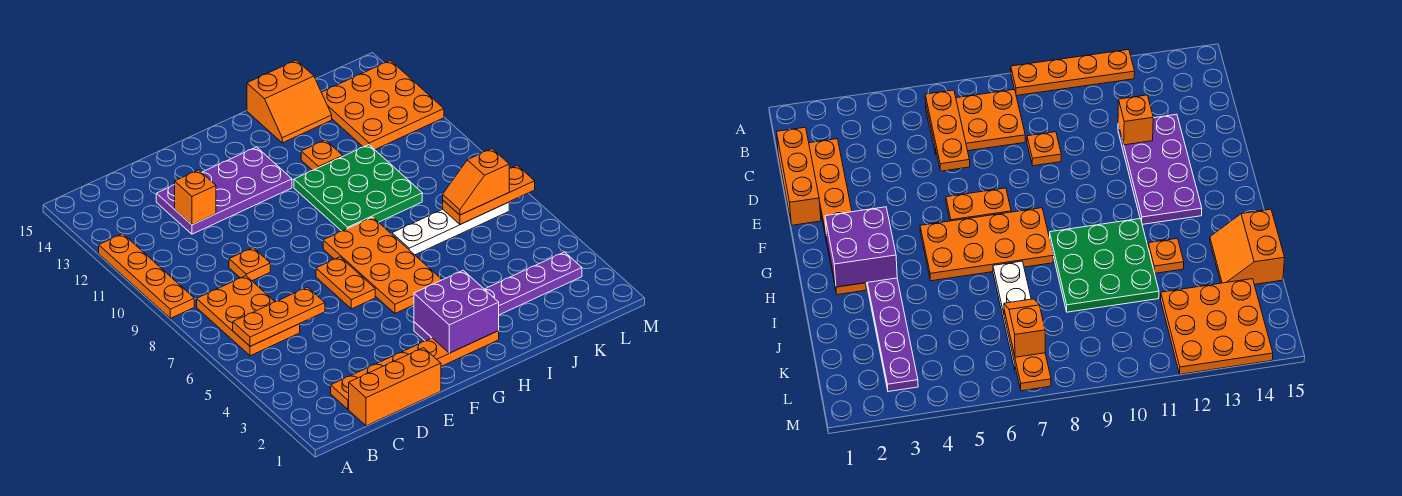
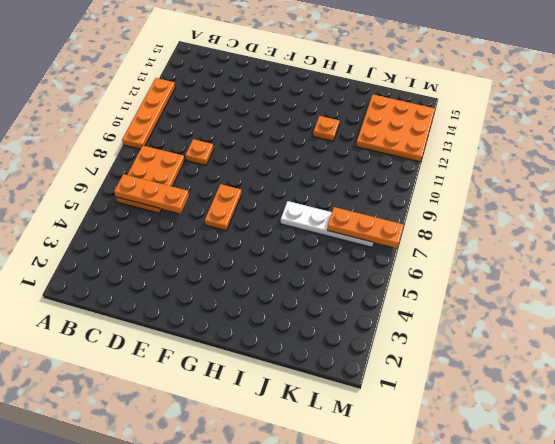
none -> orange brick C1:E1 level 1
none -> orange plate C2:H2 level 1
none -> purple plate D12:G13 level 1

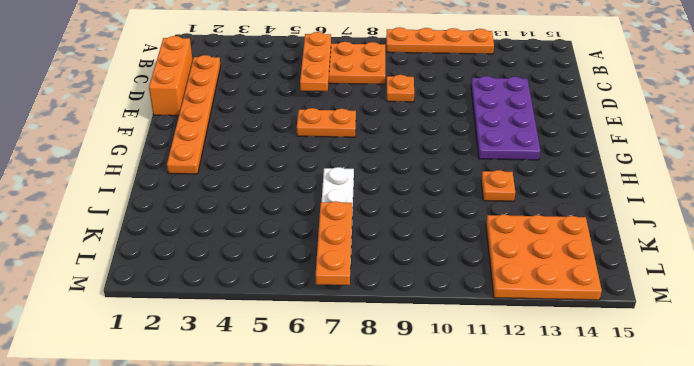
none -> purple plate G3:L3 level 1
none -> orange plate G5:H8 level 1
none -> green plate H9:J11 level 1

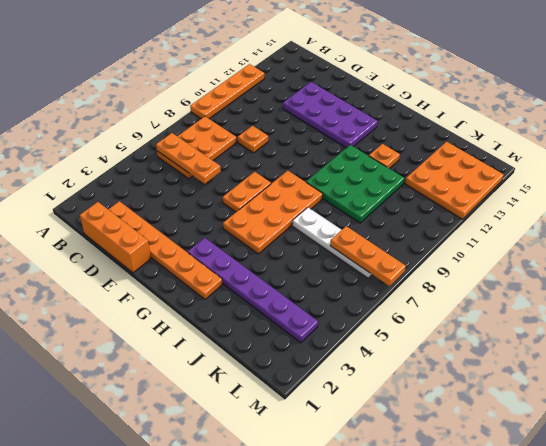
none -> orange slope I14:J15 level 1 top 15
none -> orange brick D12 level 2
none -> purple brick G2:H3 level 2

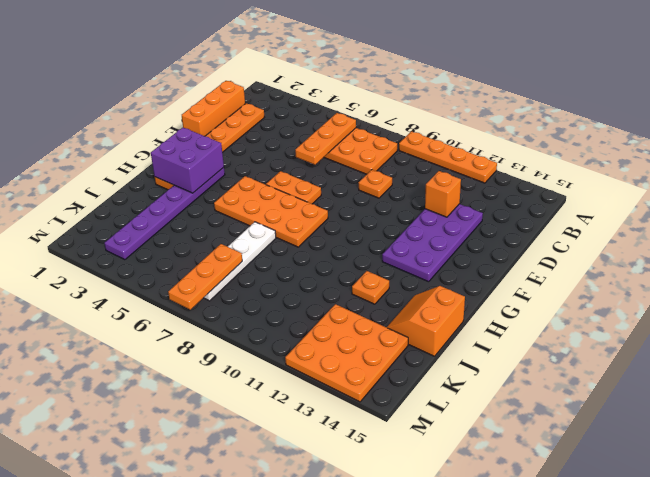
none -> green plate H9:J11 level 1
none -> orange slope K7:L7 level 3 top L

